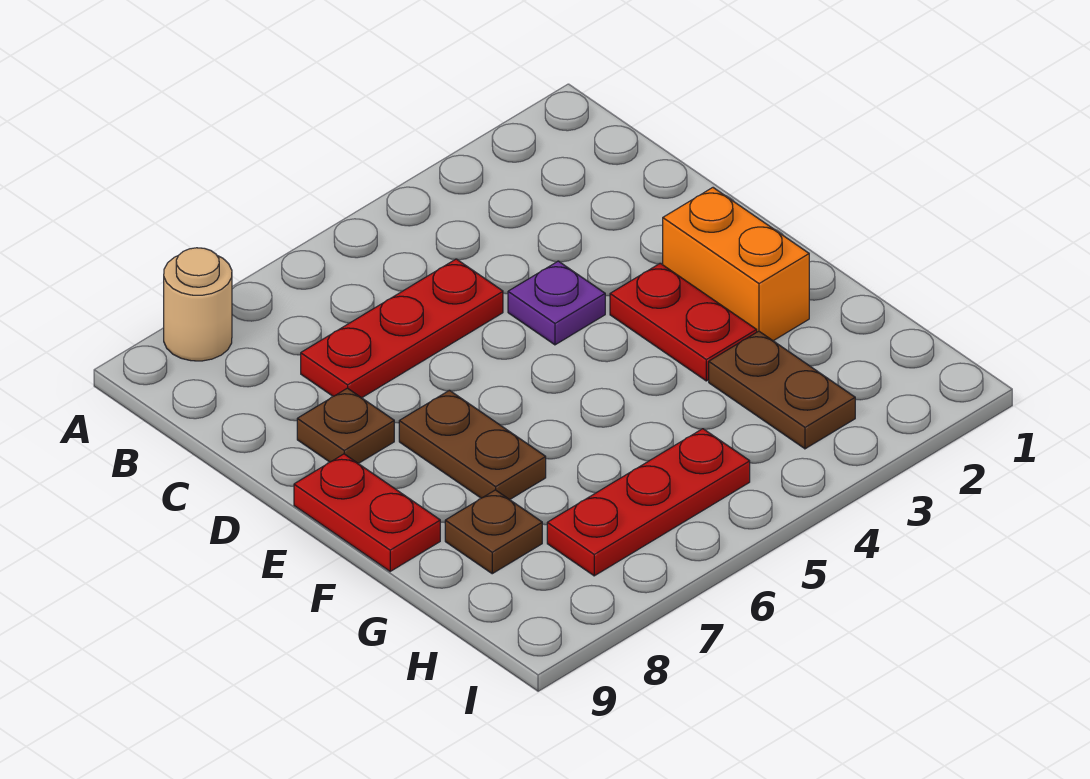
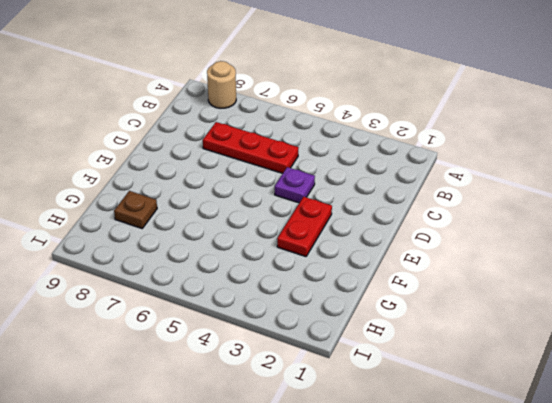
none -> brown plate D8 level 1
none -> orange brick E2:F2 level 1

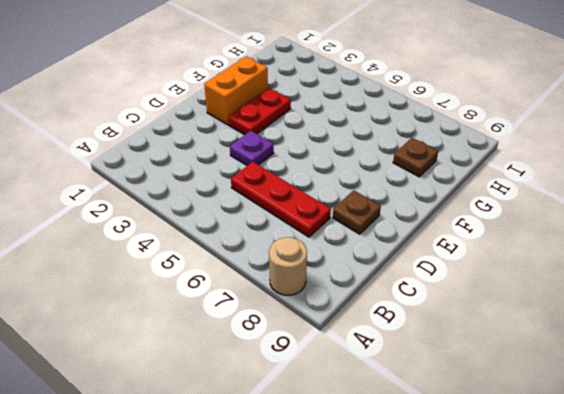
none -> brown plate E7:F7 level 1
none -> red plate E9:F9 level 1

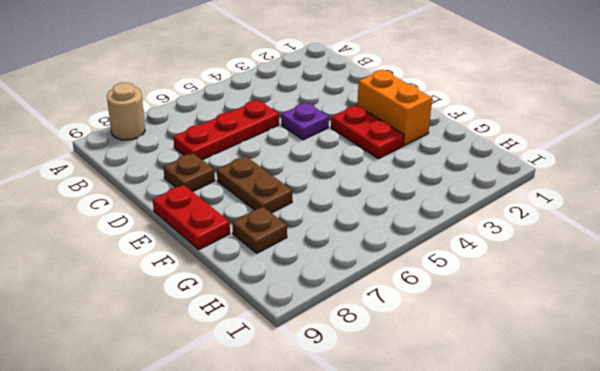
none -> brown plate G3:H3 level 1
none -> red plate H5:H7 level 1

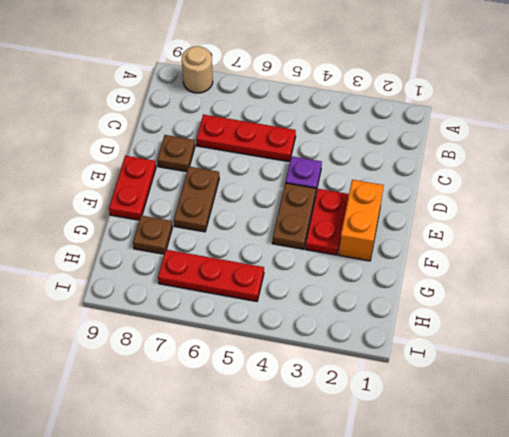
brown plate E4:F4 level 1 -> brown plate G3:H3 level 1

